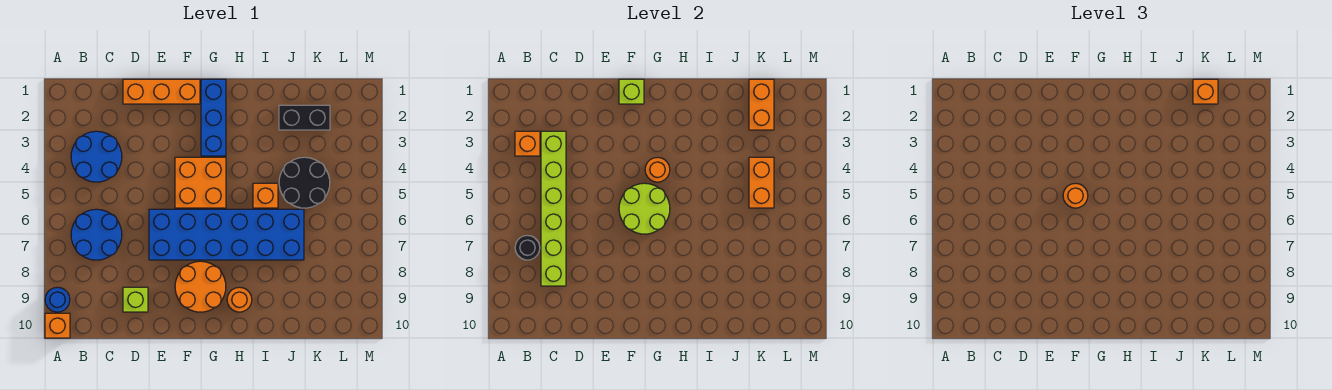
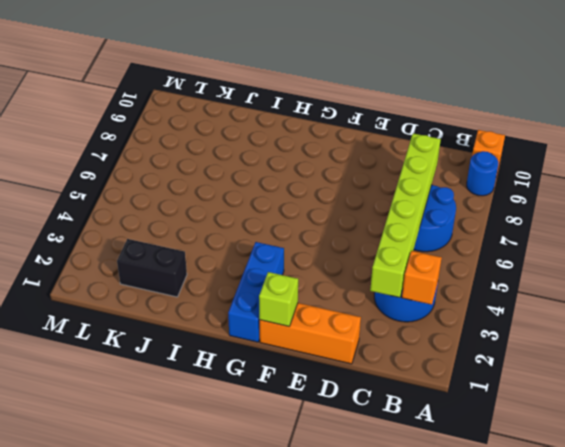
none -> lime brick D9 level 1
none -> blue brick E6:J7 level 1
none -> orange brick F4:G5 level 1

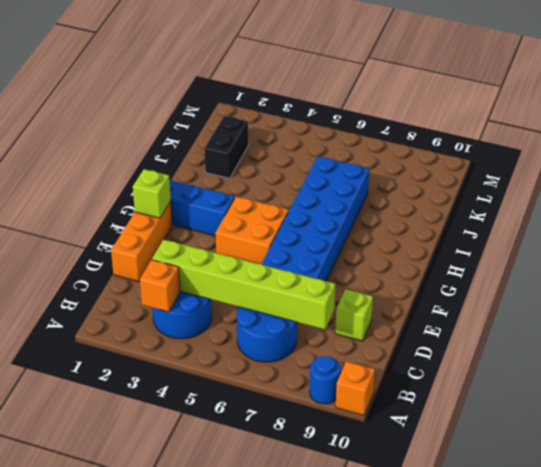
none -> orange round brick F8:G9 level 1
none -> orange round brick H9 level 1
none -> orange brick I5 level 1

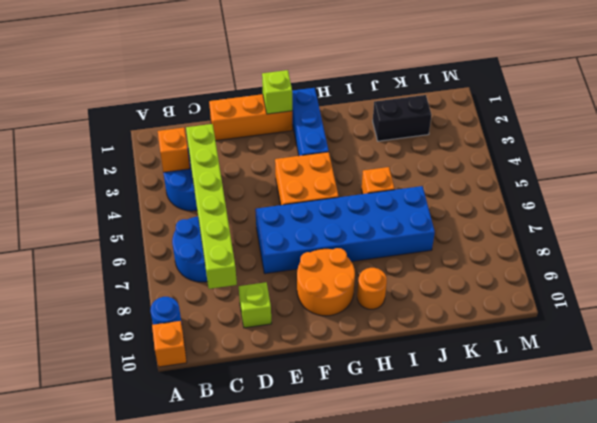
none -> black round brick J4:K5 level 1
none -> black round brick B7 level 2
none -> lime round brick F5:G6 level 2

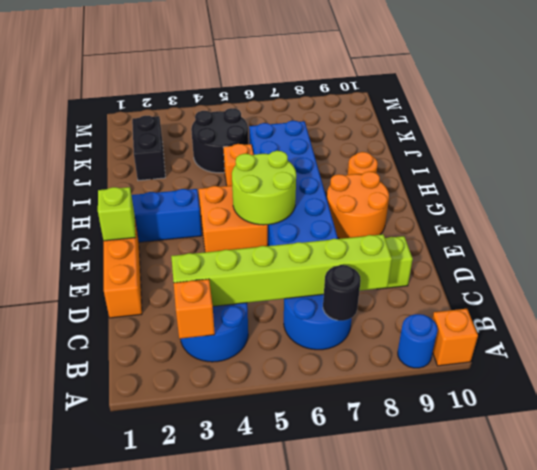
none -> orange round brick G4 level 2
none -> orange brick K1:K2 level 2
none -> orange brick K4:K5 level 2

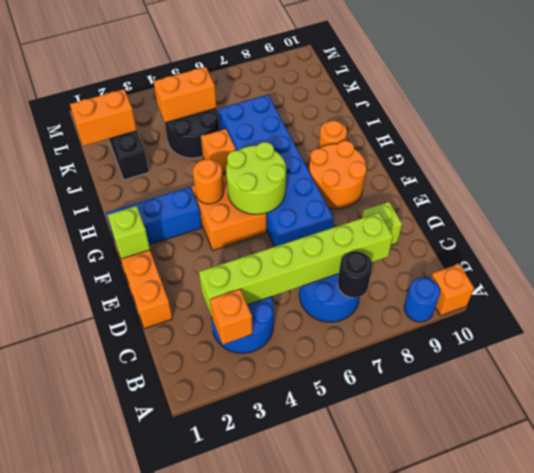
none -> orange round brick F5 level 3
none -> orange brick K1 level 3

